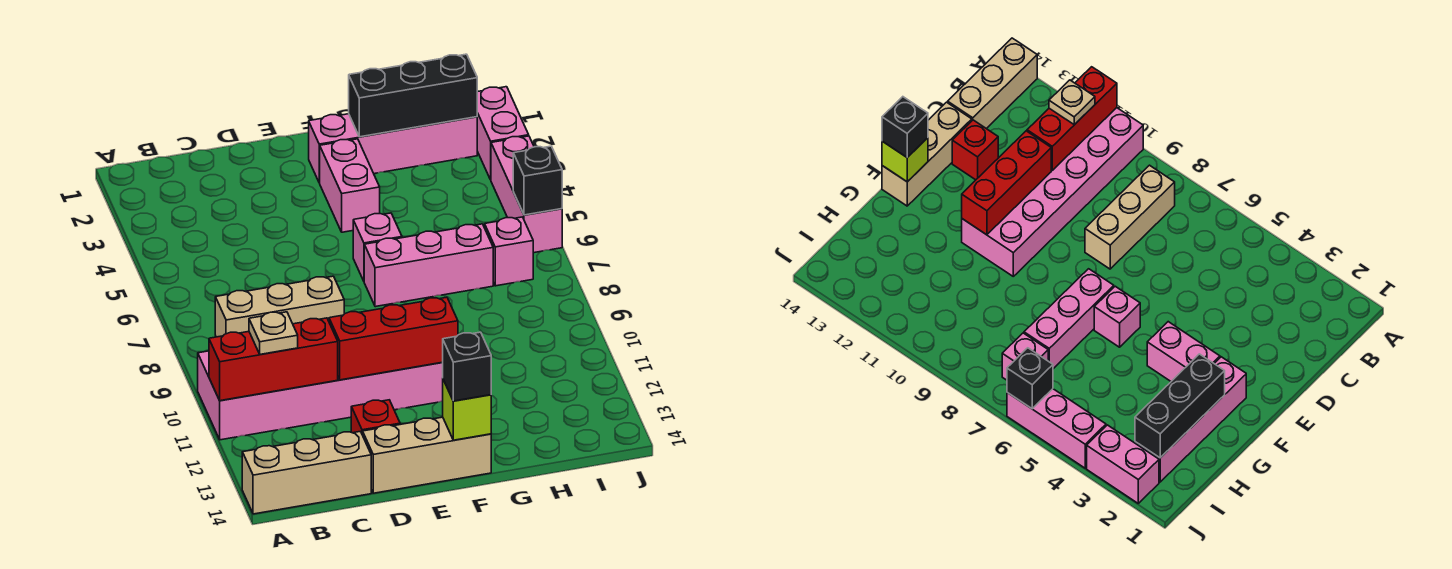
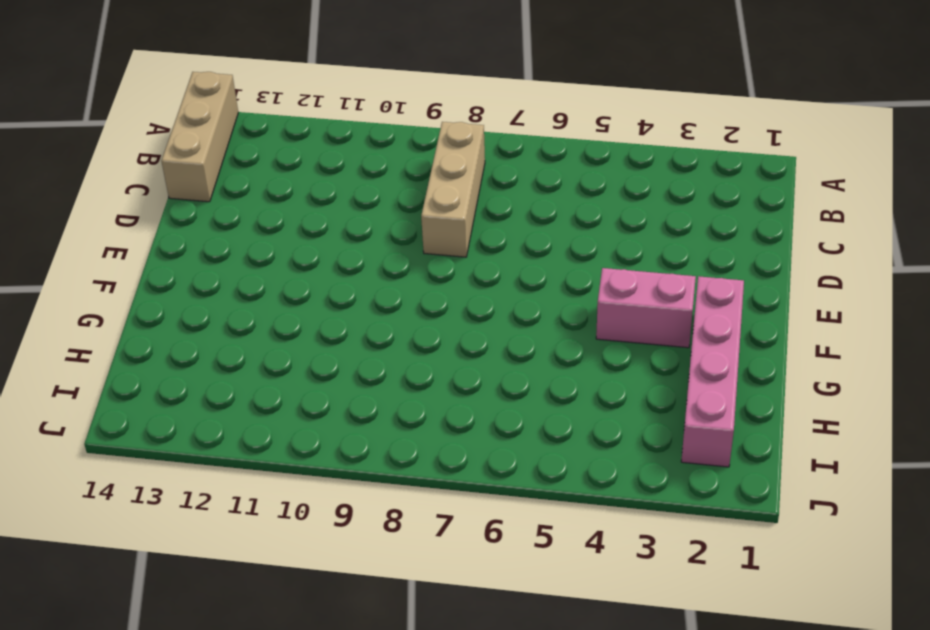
none -> pink brick A10:F11 level 1
none -> red brick D13 level 1
none -> tan brick D14:F14 level 1

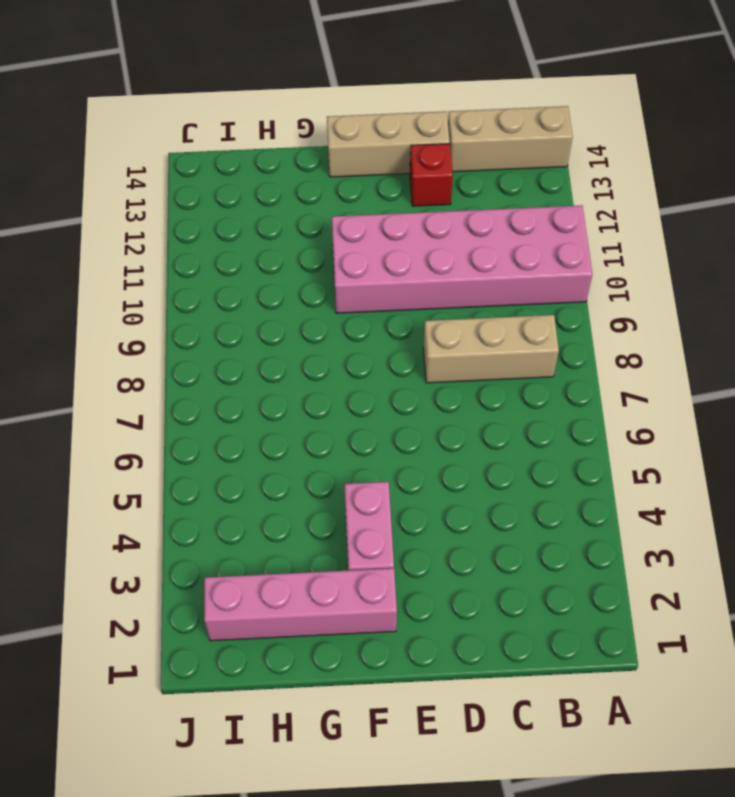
none -> pink brick F6 level 1
none -> pink brick F7:H7 level 1
none -> pink brick I7 level 1

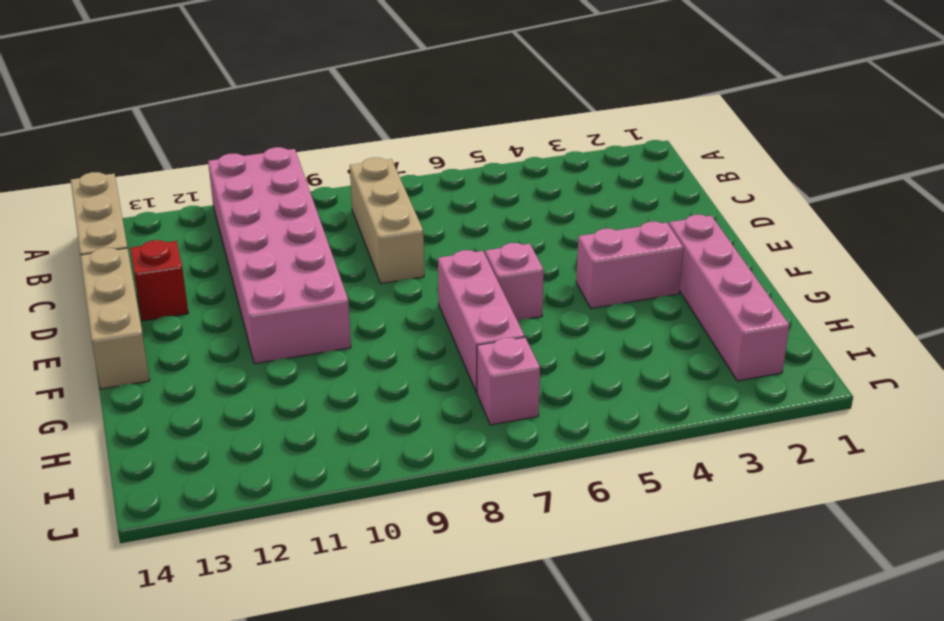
none -> pink brick J2:J3 level 1
none -> pink brick J4:J6 level 1
none -> red brick A11:C11 level 2

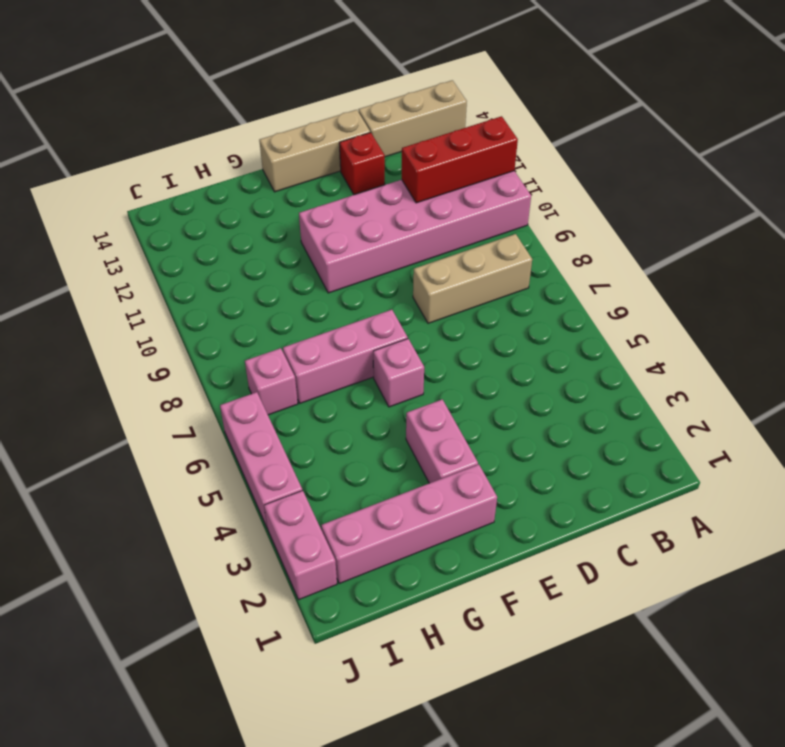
none -> red brick D11:F11 level 2
none -> lime brick F14 level 2
none -> black brick G2:I2 level 2

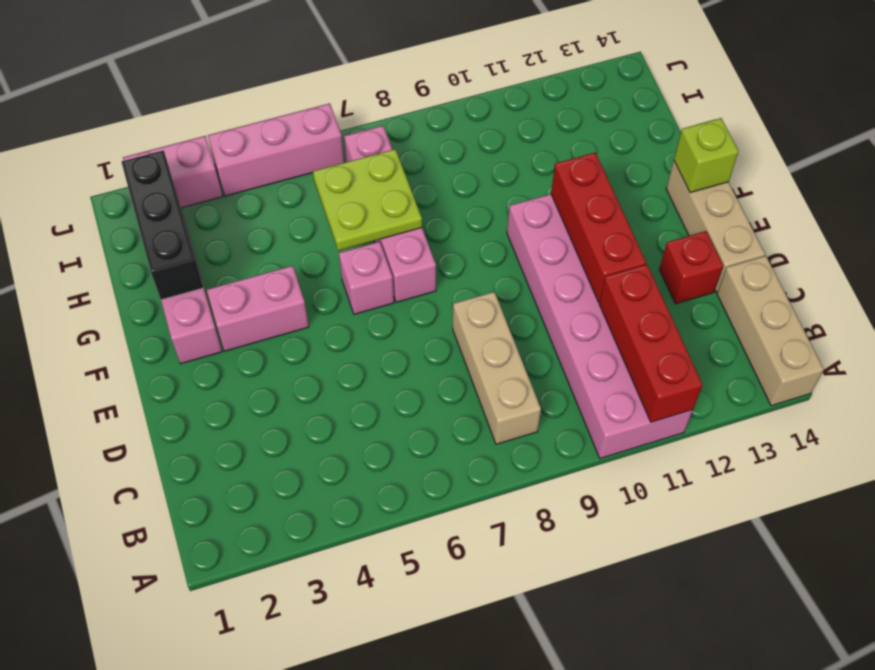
lime plate G6:H7 level 2 -> none
none -> black brick J6 level 2
none -> tan plate B11 level 3
none -> black brick F14 level 3

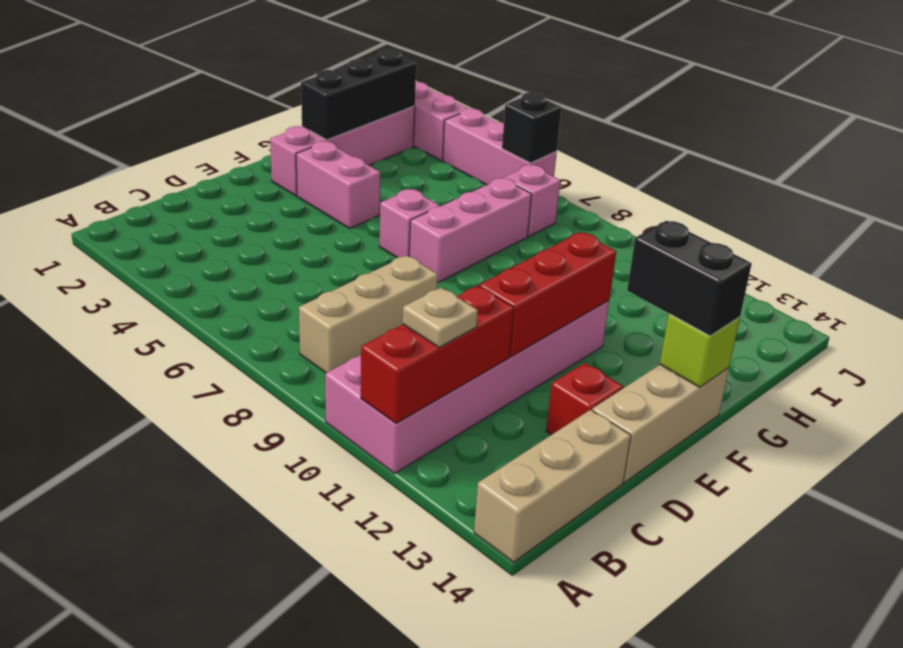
black brick F13:F14 level 3 -> black brick F14 level 3

